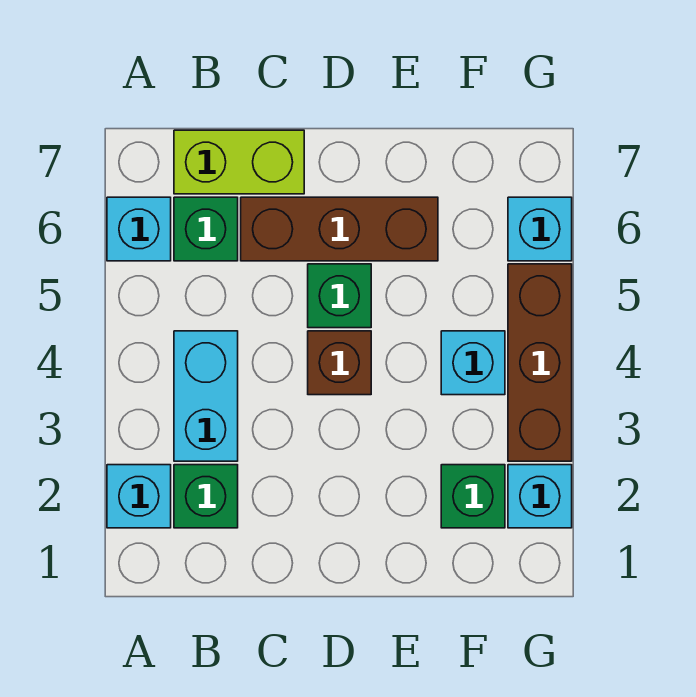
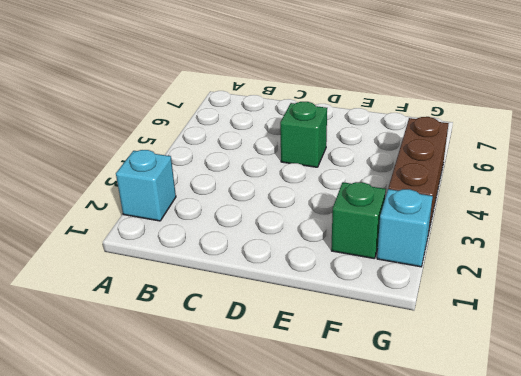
none -> cyan brick A6 level 1
none -> green brick B2 level 1
none -> cyan brick B3:B4 level 1

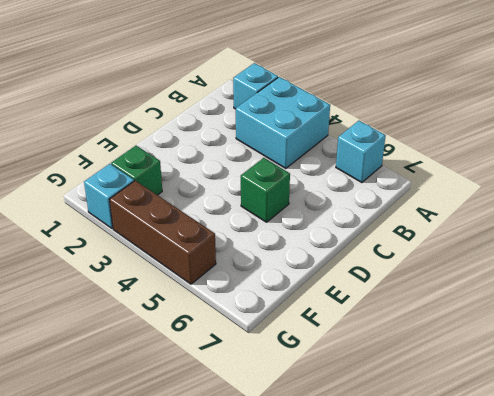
cyan brick A3:B4 level 1 -> cyan brick B3:B4 level 1
none -> green brick B2 level 1
none -> green brick B6 level 1
none -> lime brick B7:C7 level 1

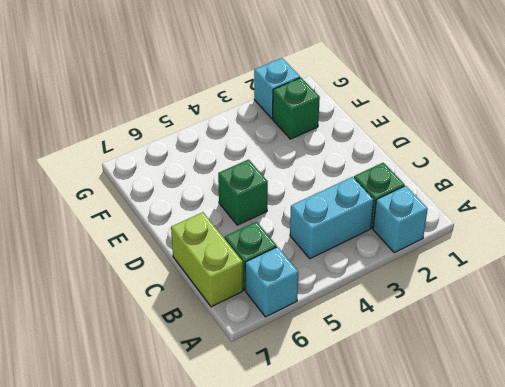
none -> brown brick C6:E6 level 1
none -> brown brick D4 level 1
none -> cyan brick F4 level 1

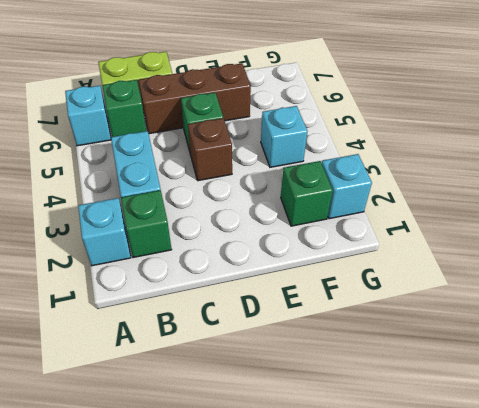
none -> brown brick G3:G5 level 1
none -> cyan brick G6 level 1

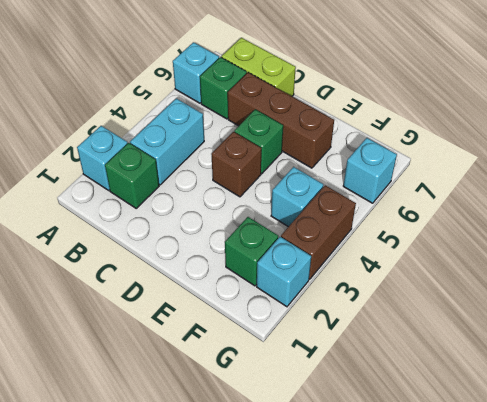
brown brick G3:G4 level 1 -> brown brick G3:G5 level 1

